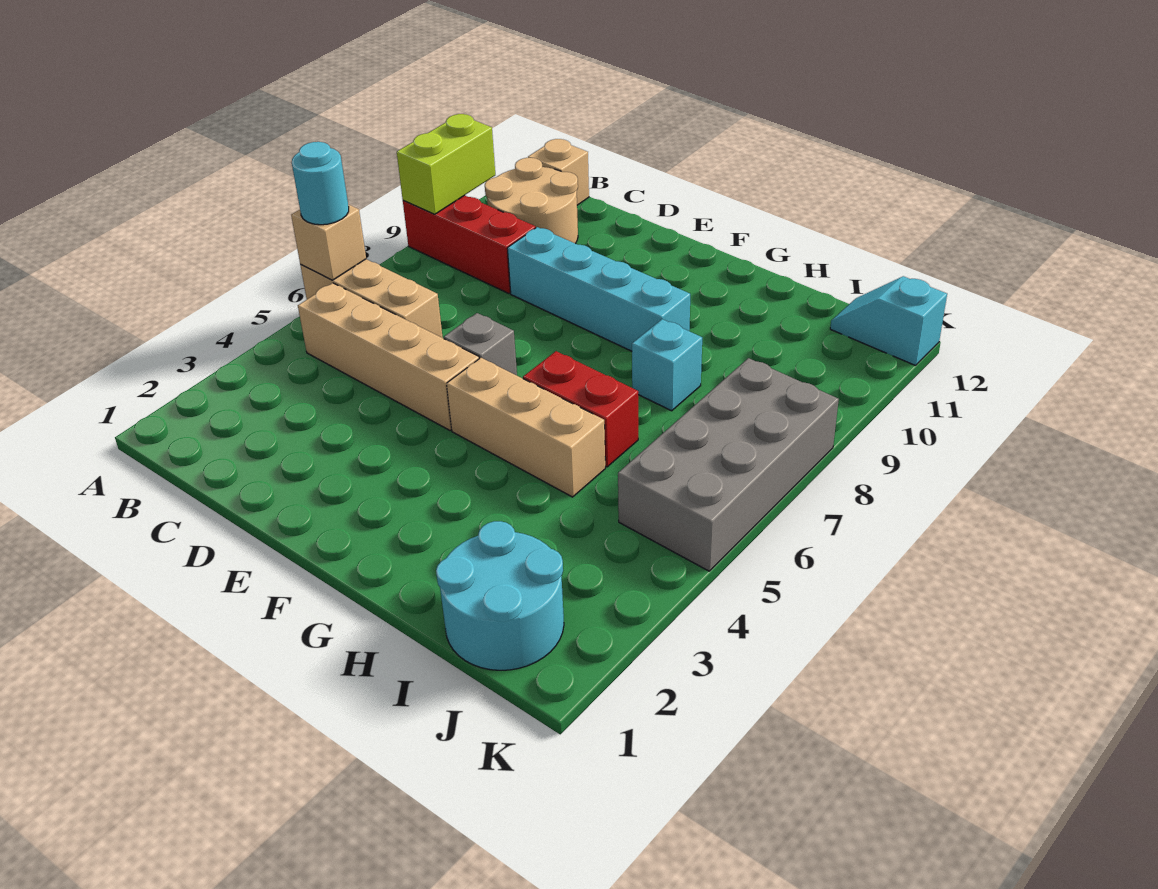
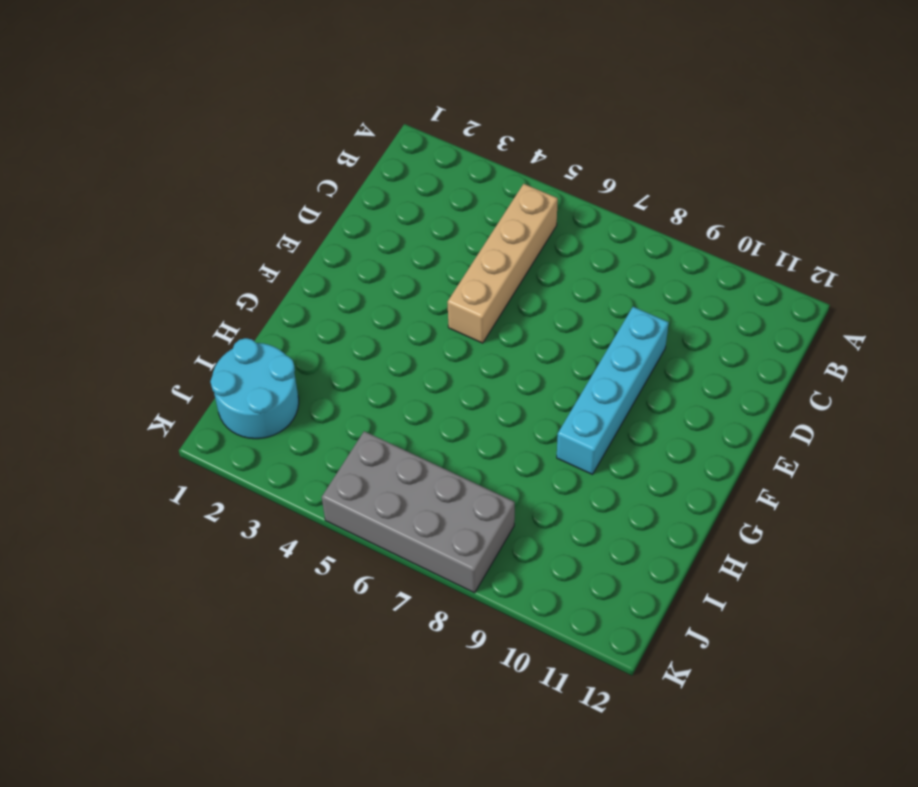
none -> tan brick A6:C6 level 1
none -> red brick A9:C9 level 1
none -> tan round brick B10:C11 level 1

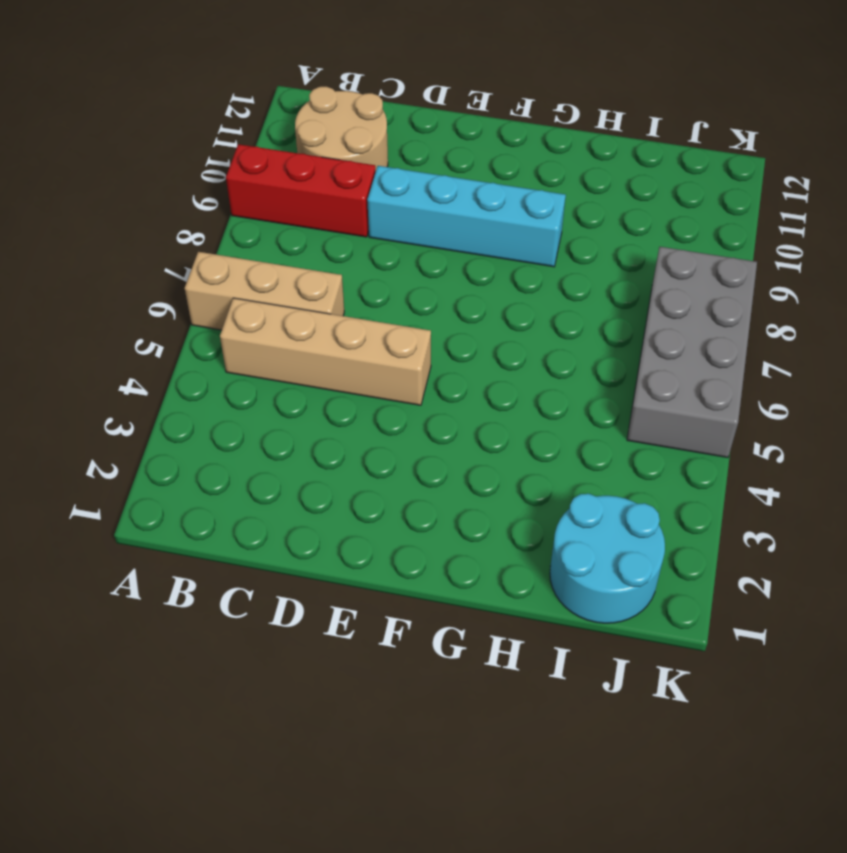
none -> tan brick B12 level 1
none -> grey brick E6 level 1
none -> tan brick F5:H5 level 1

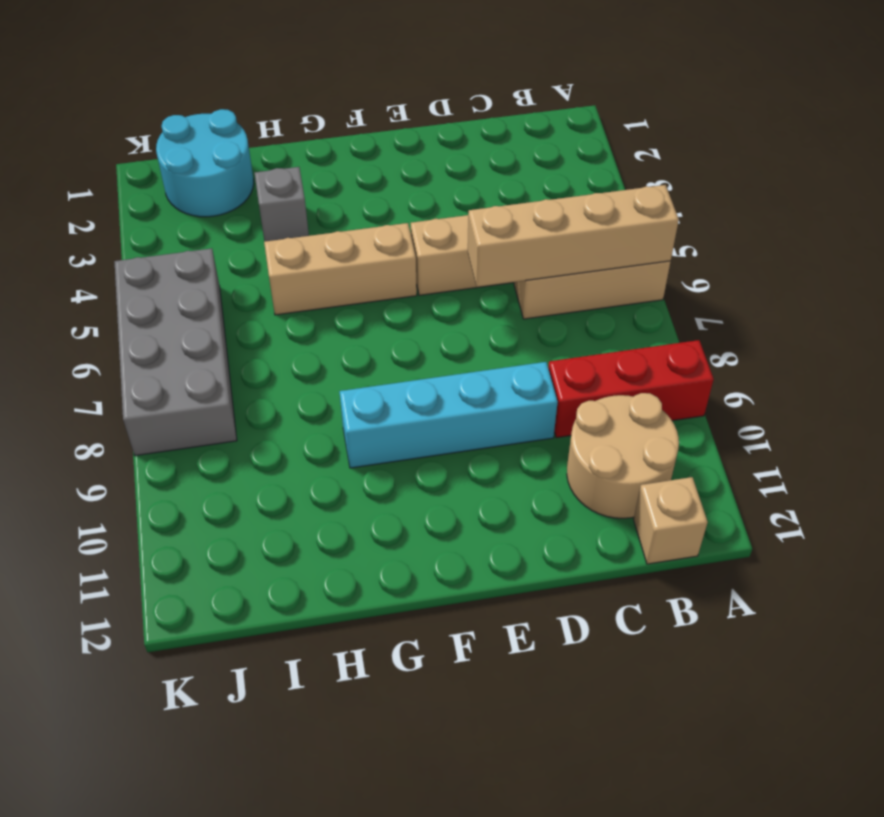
tan brick A6:D6 level 2 -> tan brick A6 level 2
grey brick H3 level 1 -> grey brick E6 level 1
none -> red brick G6:H6 level 1
none -> cyan brick H8 level 1
none -> cyan slope J12:K12 level 1 top K

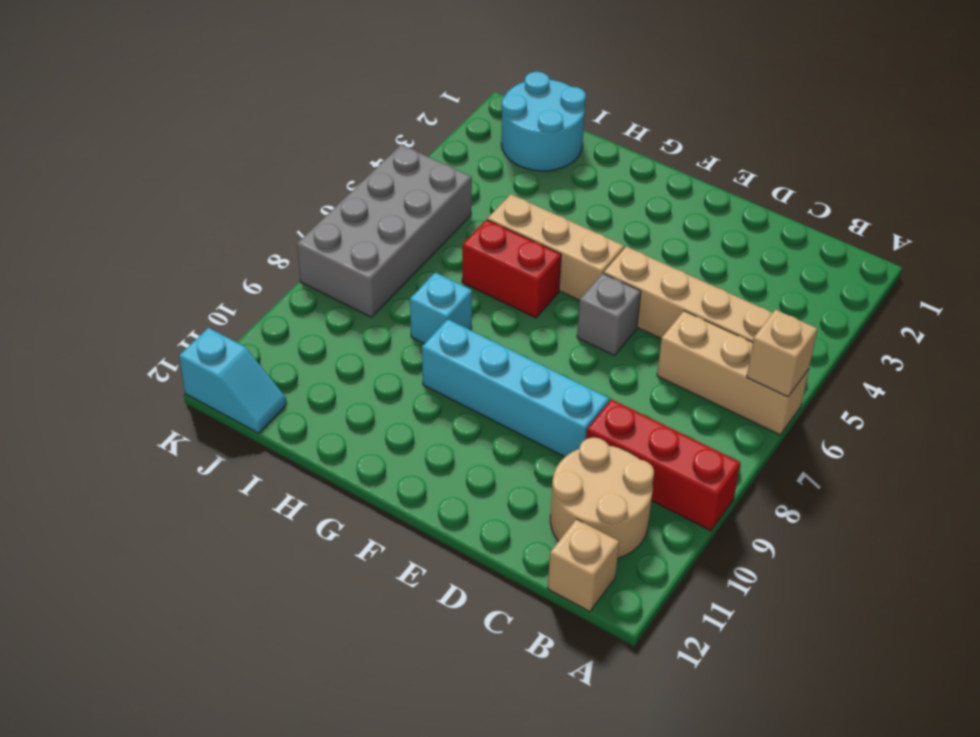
none -> lime brick A9:A10 level 2
none -> cyan round brick A6 level 3

